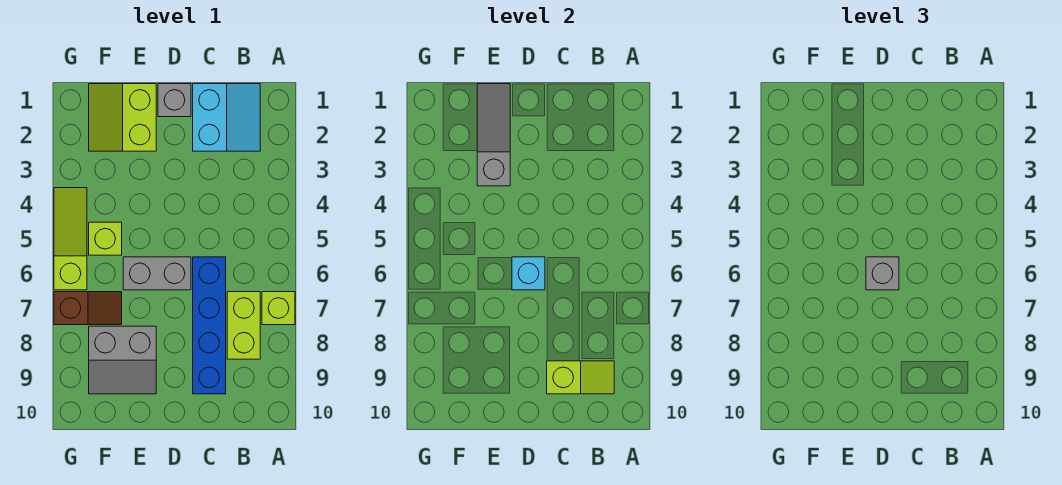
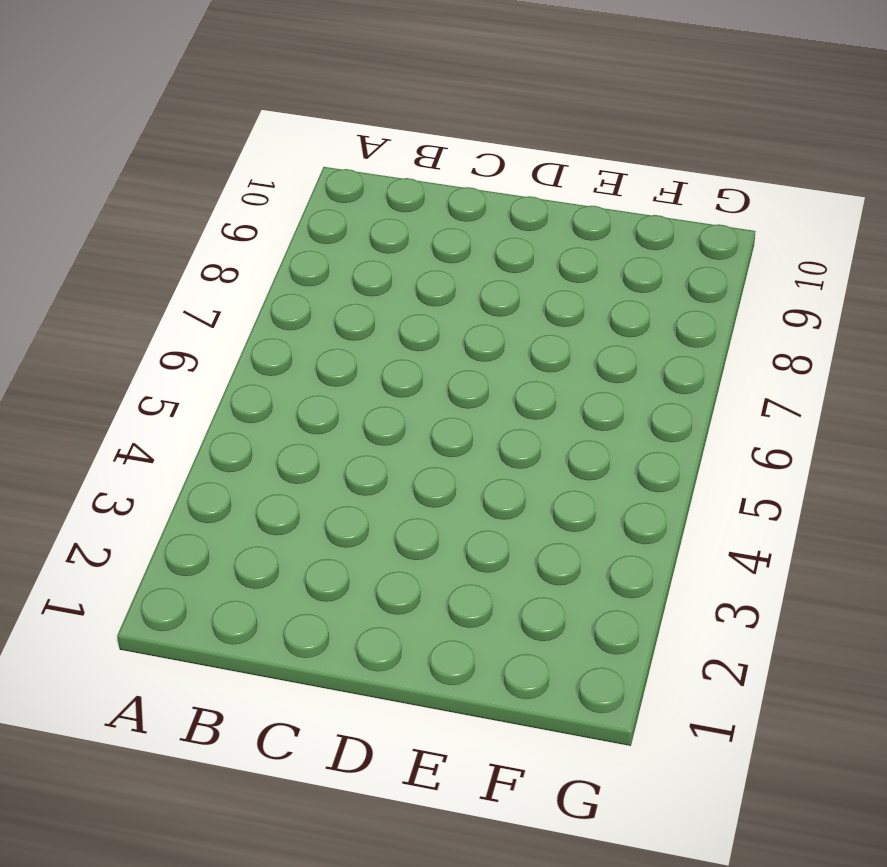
none -> lime brick A7 level 1
none -> cyan slope B1:C2 level 1 top C
none -> lime brick B7:B8 level 1

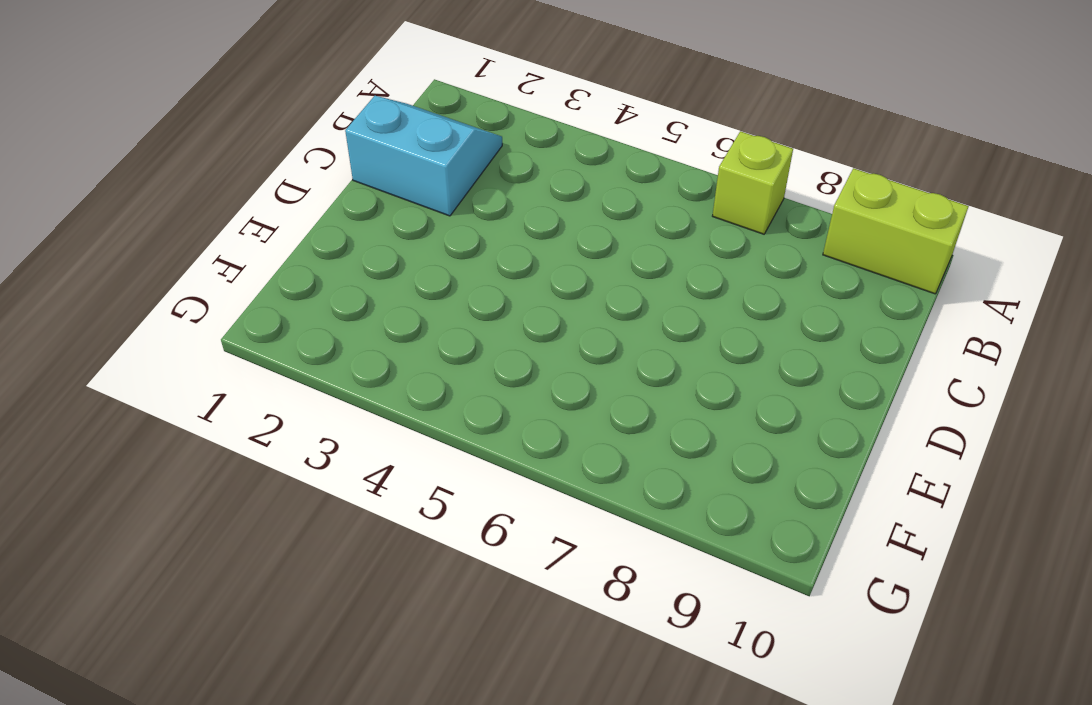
lime brick A9:A10 level 1 -> lime brick B7:B8 level 1
none -> blue brick C6:C9 level 1
none -> grey brick D1 level 1
none -> grey brick D6:E6 level 1

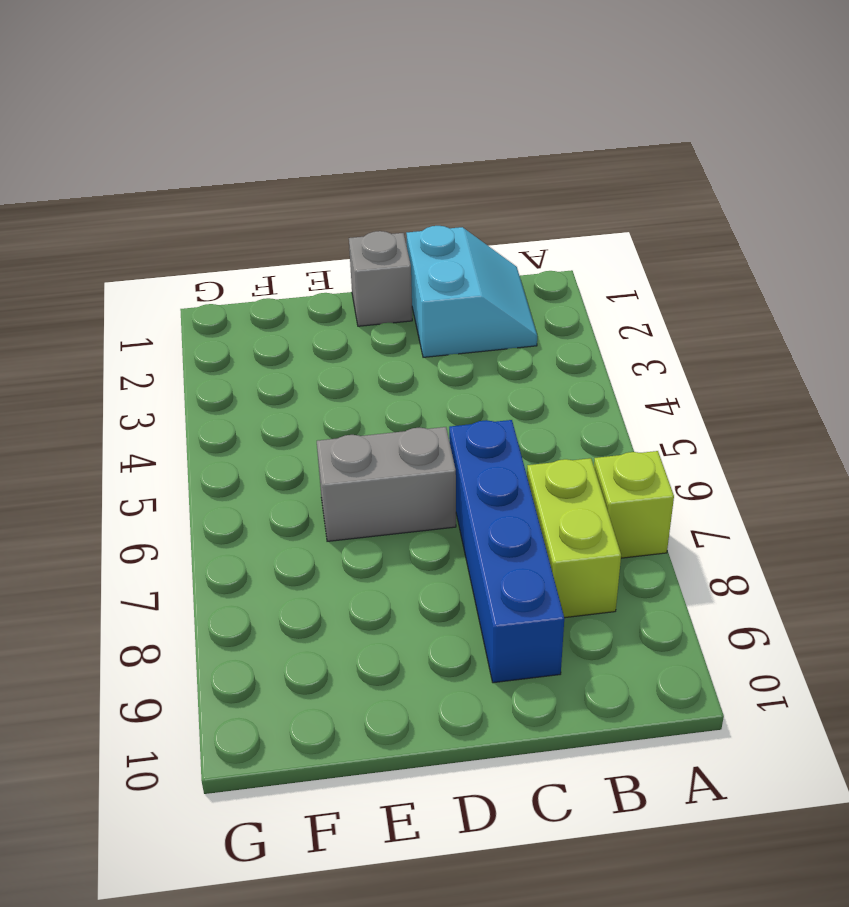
none -> lime slope E1:F2 level 1 top E
none -> grey slope E8:F9 level 1 top 8
none -> lime brick F5 level 1

